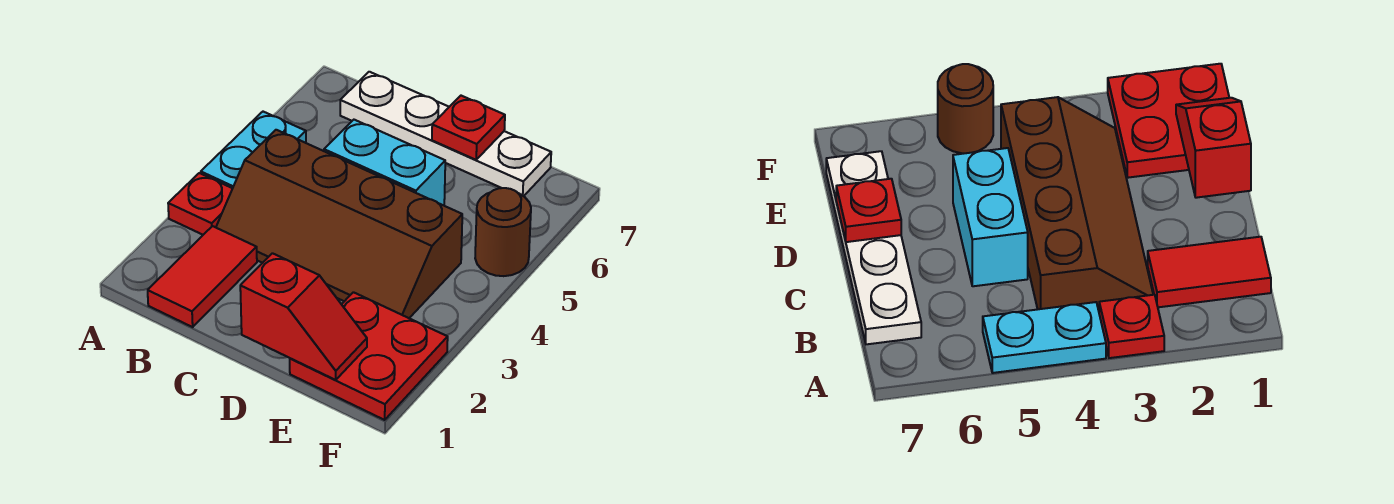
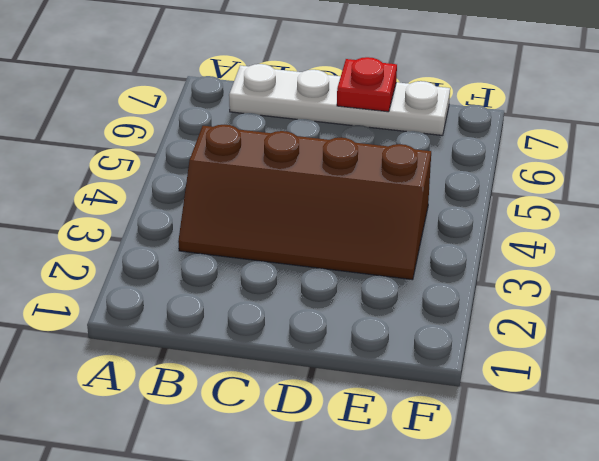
none -> red plate A3 level 1
none -> cyan plate A4:A5 level 1

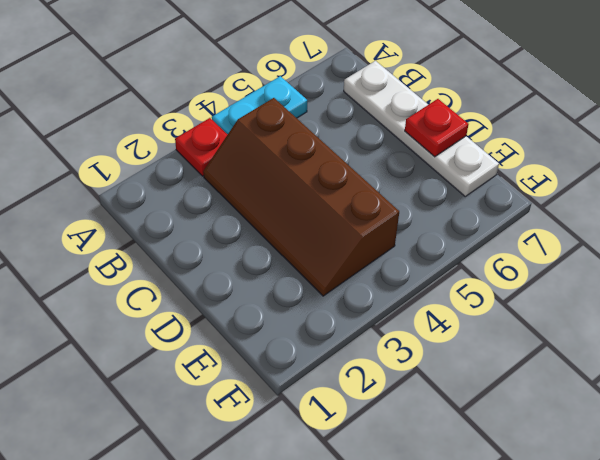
none -> red tile B1:B2 level 1
none -> cyan brick C5:D5 level 1

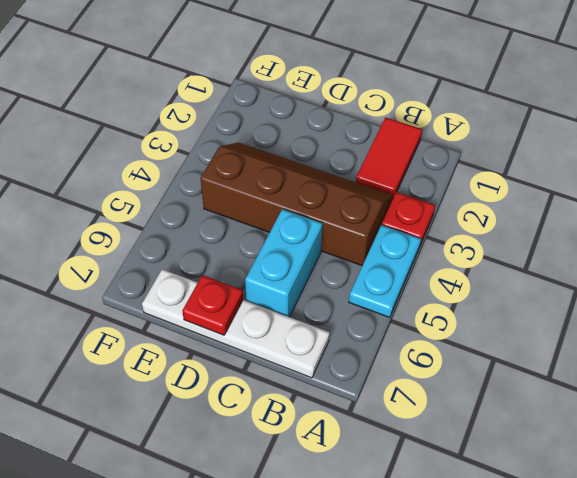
cyan brick C5:C6 level 1 -> cyan brick C5:D5 level 1
none -> red plate E1:F2 level 1
none -> brown round brick F5 level 1

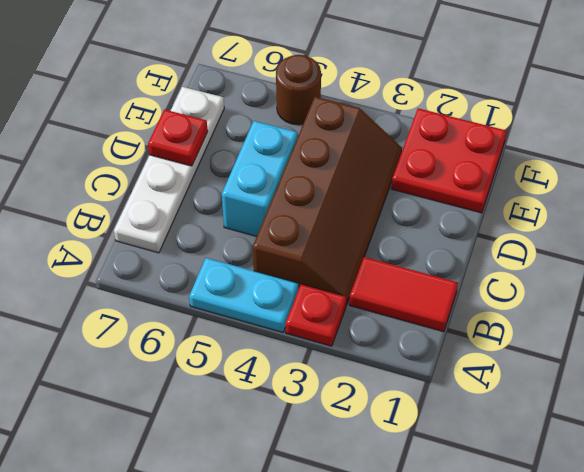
none -> red slope D1:E1 level 2 top D

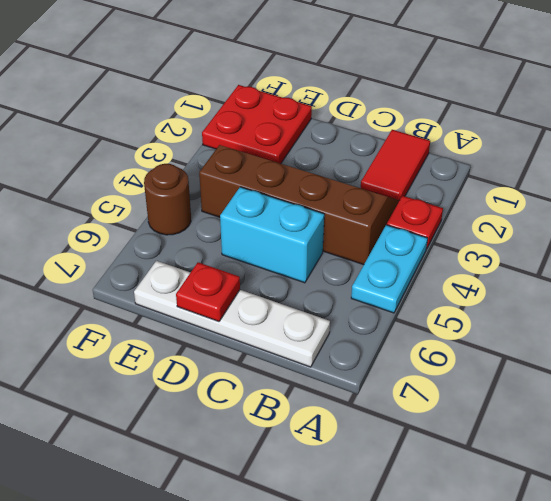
none -> red slope D1:E1 level 2 top D

